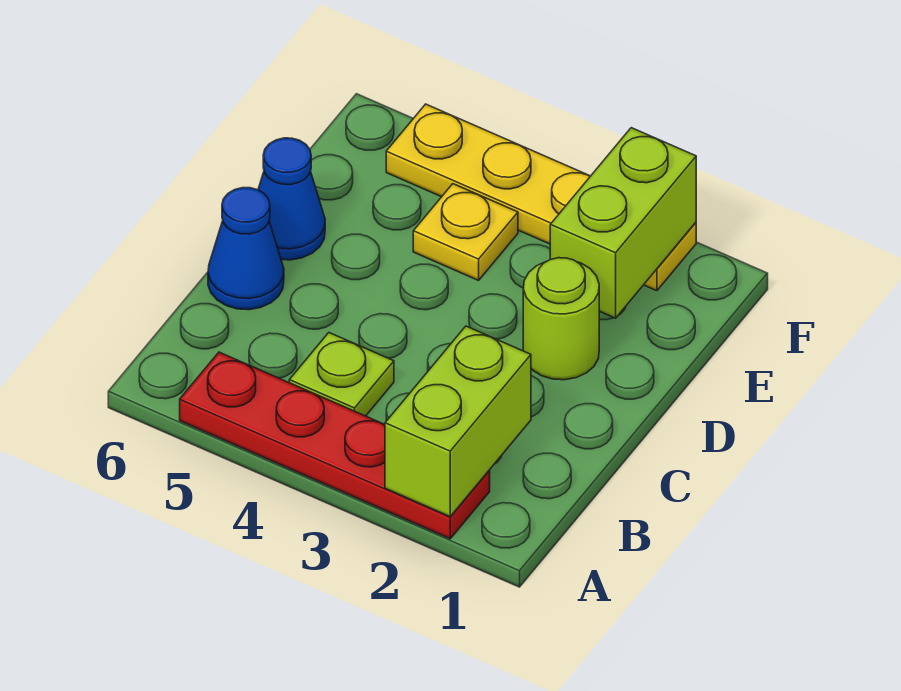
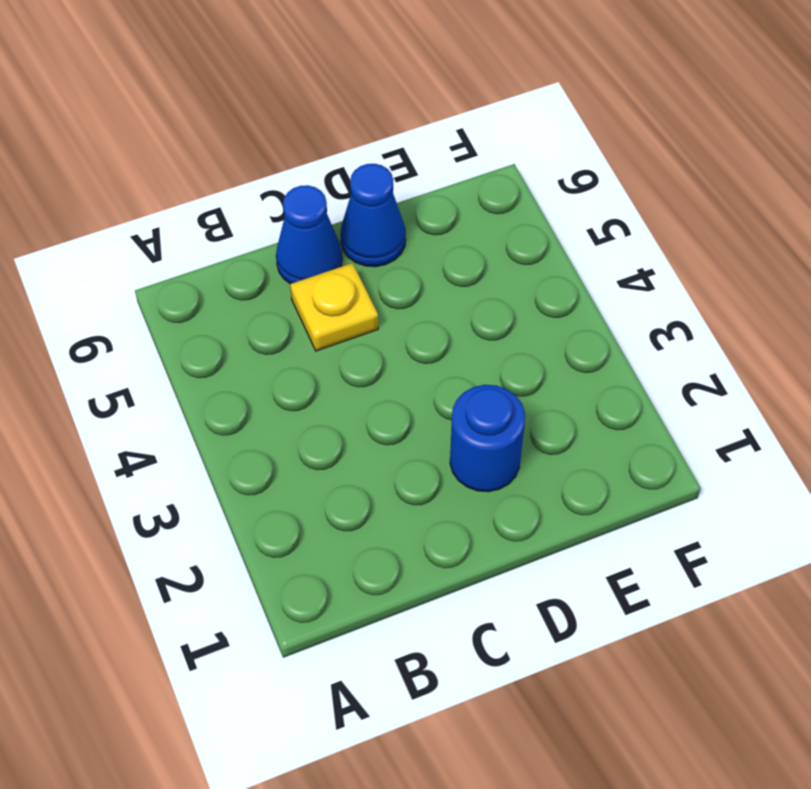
yellow plate C5 level 1 -> yellow plate E4 level 1
blue round brick D2 level 1 -> lime round brick D2 level 1
none -> red plate A2:A5 level 1
none -> lime plate B4 level 1

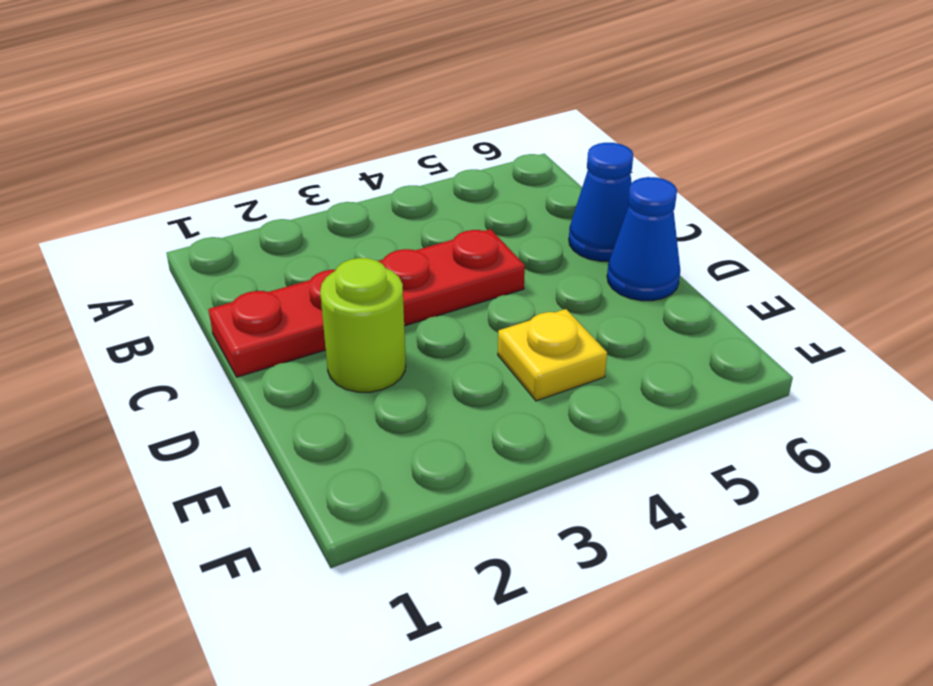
red plate C1:C4 level 1 -> red plate A2:A5 level 1
none -> lime plate B4 level 1
none -> yellow plate F2:F5 level 1

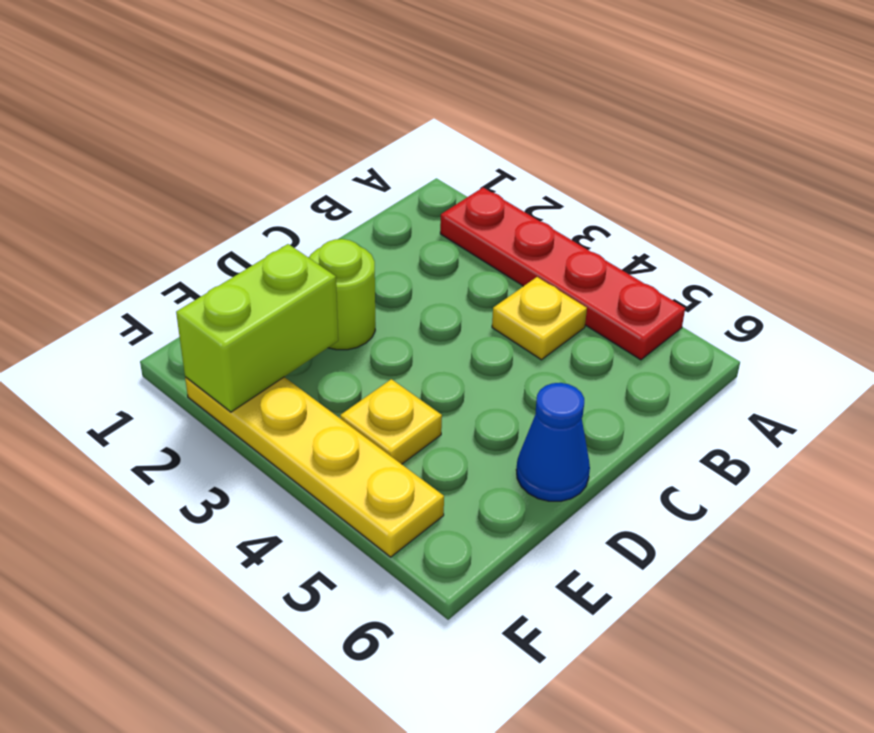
yellow plate B4 level 1 -> lime plate B4 level 1
none -> blue cone C6 level 1
none -> lime brick A2:B2 level 2

